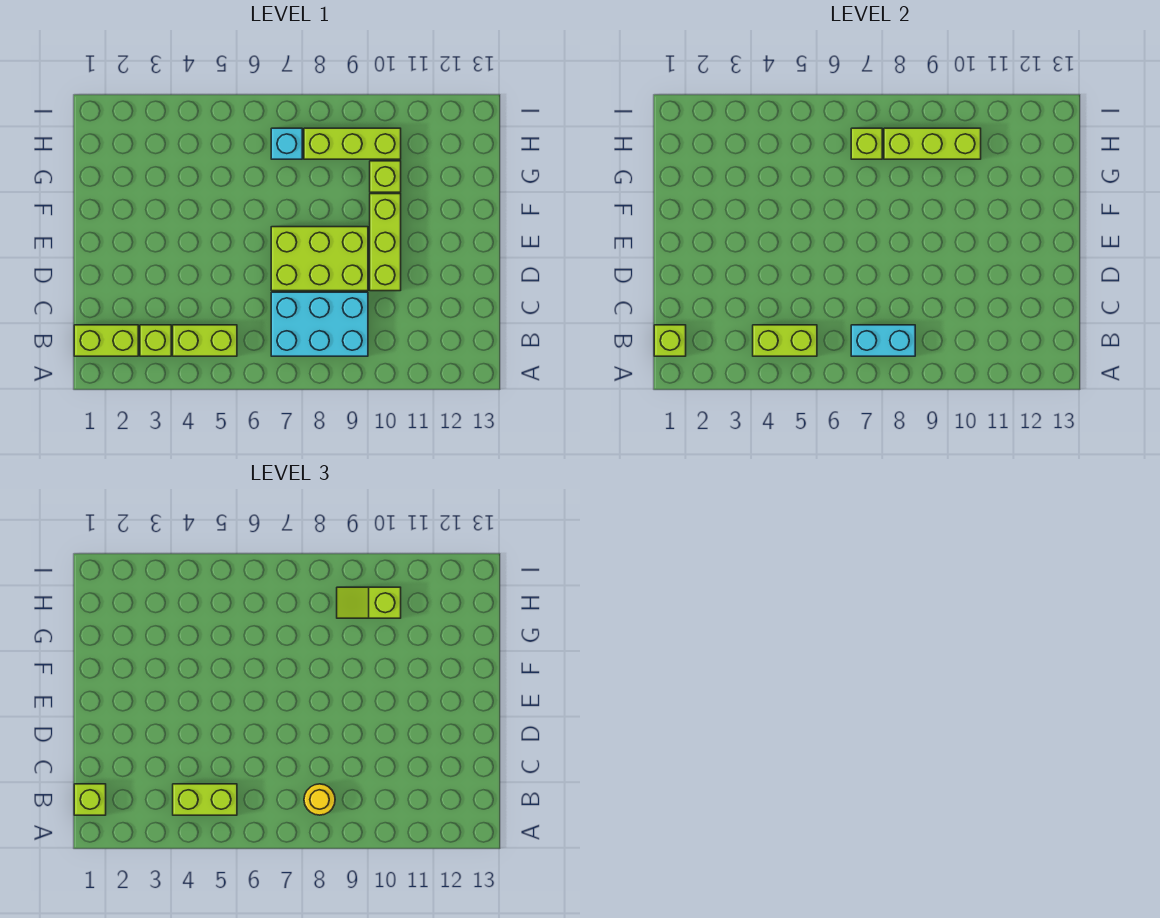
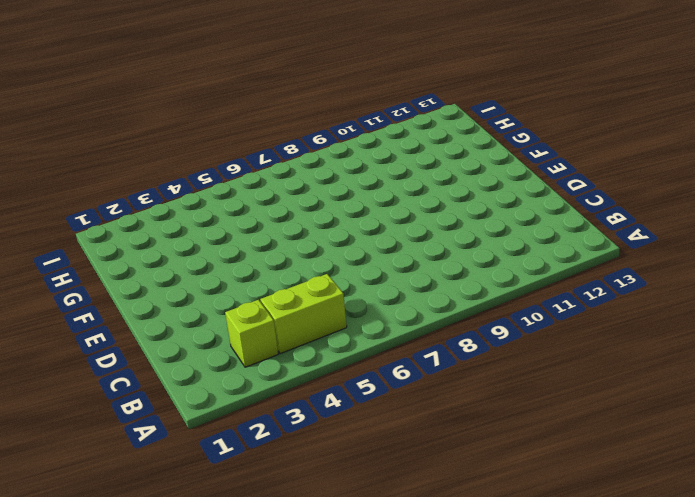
none -> lime brick B1:B2 level 1
none -> cyan brick B7:C9 level 1
none -> lime brick D7:E9 level 1

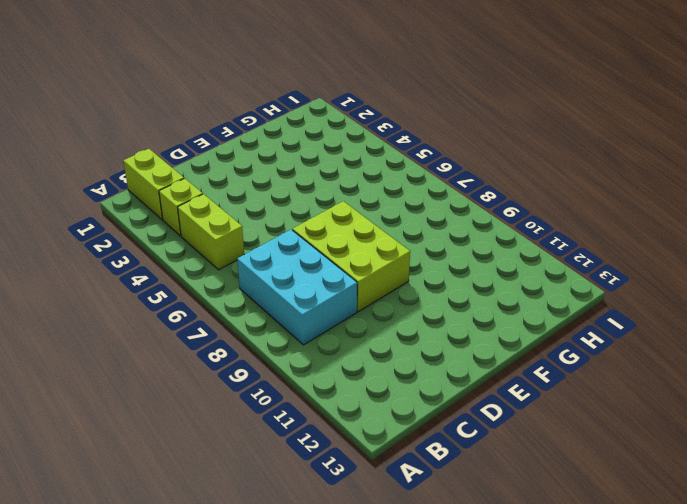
none -> lime brick D10:F10 level 1
none -> lime brick G10 level 1
none -> cyan brick H7 level 1

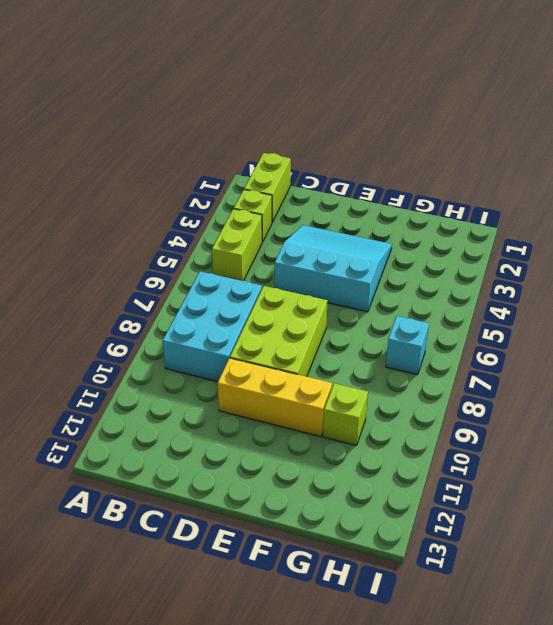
cyan slope D3:F5 level 1 top 5 -> none
yellow brick D10:F10 level 1 -> lime brick D10:F10 level 1
none -> lime brick H8:H10 level 1
none -> lime brick B1 level 2
none -> lime brick B4:B5 level 2

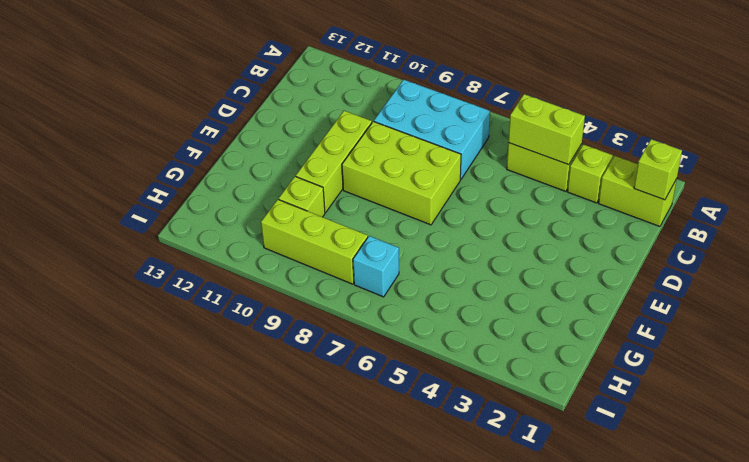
none -> cyan brick B7:B8 level 2
none -> lime brick H7 level 2
none -> lime brick H8:H10 level 2

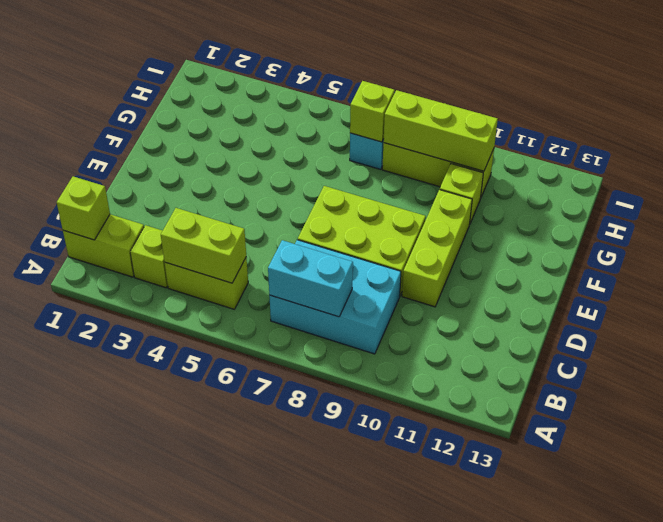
none -> lime brick B1 level 3
none -> lime brick B4:B5 level 3
none -> yellow round brick B8 level 3

